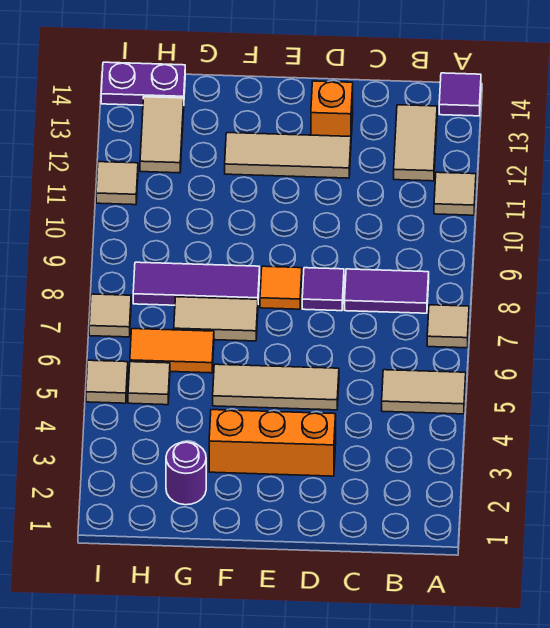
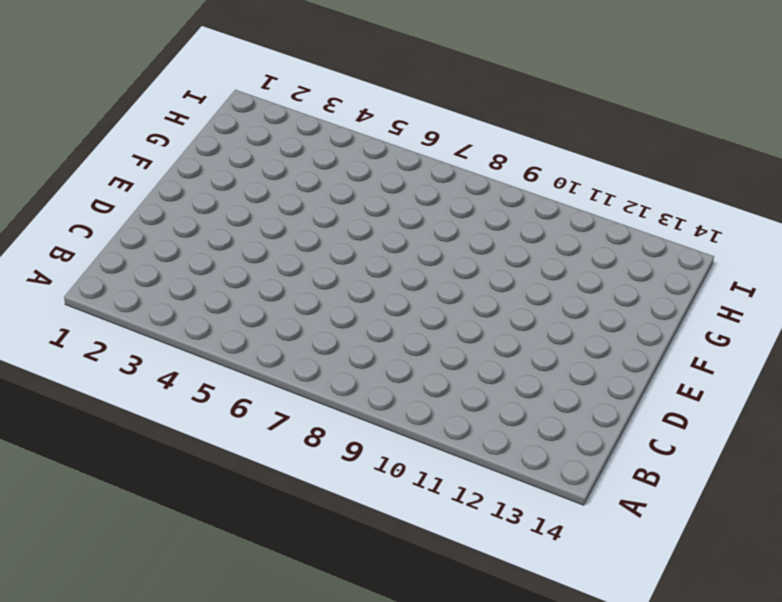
none -> tan tile A5:B5 level 1
none -> tan tile A7 level 1
none -> tan tile A11 level 1

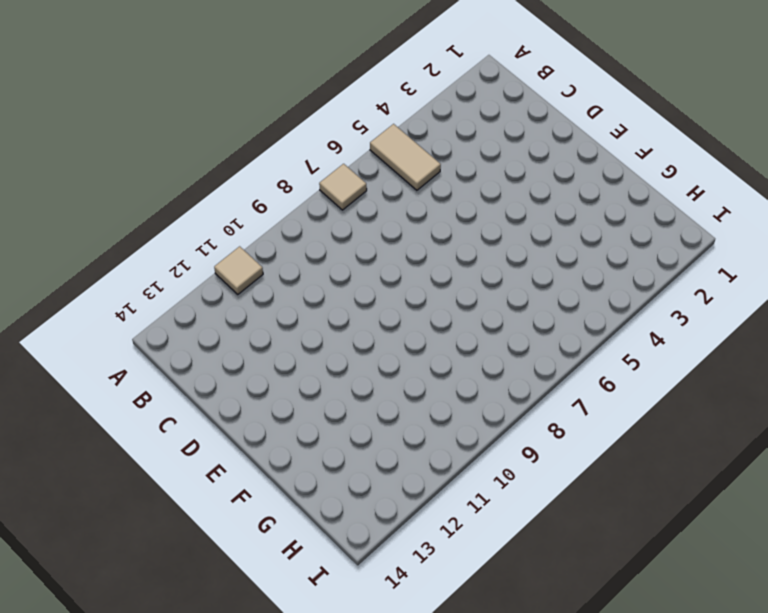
none -> purple tile A14 level 1
none -> purple tile B8:C8 level 1
none -> tan tile B12:B13 level 1

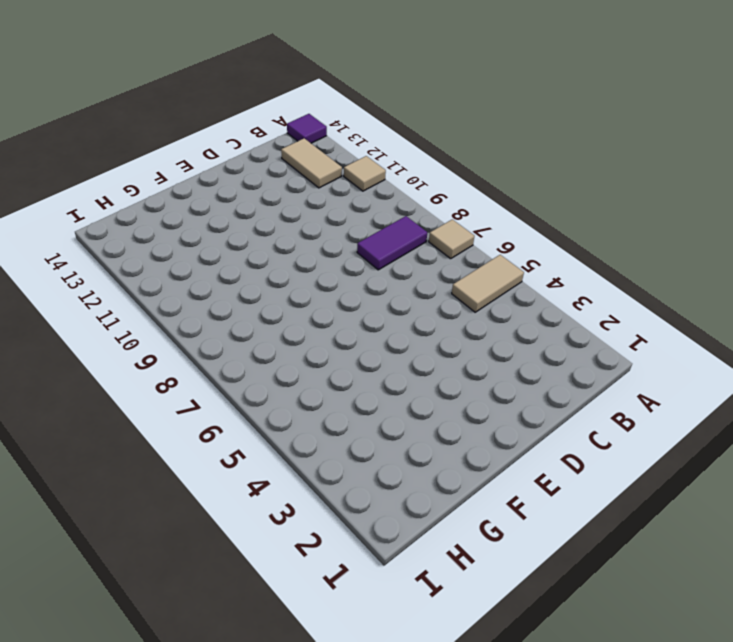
none -> orange brick D3:F3 level 1
none -> tan tile D5:F5 level 1
none -> purple tile D8 level 1

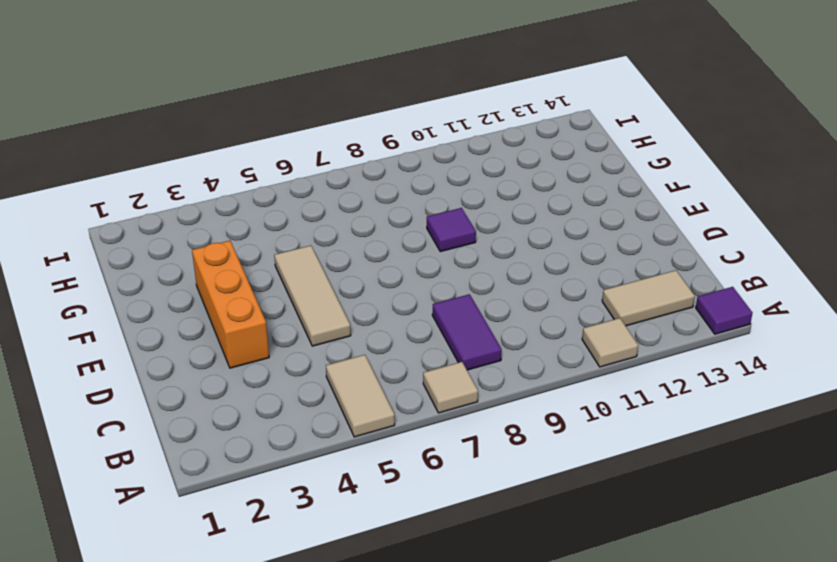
purple tile F9 level 1 -> purple tile D8 level 1
none -> tan tile D12:F12 level 1
none -> orange brick D13 level 1
none -> orange tile E8 level 1

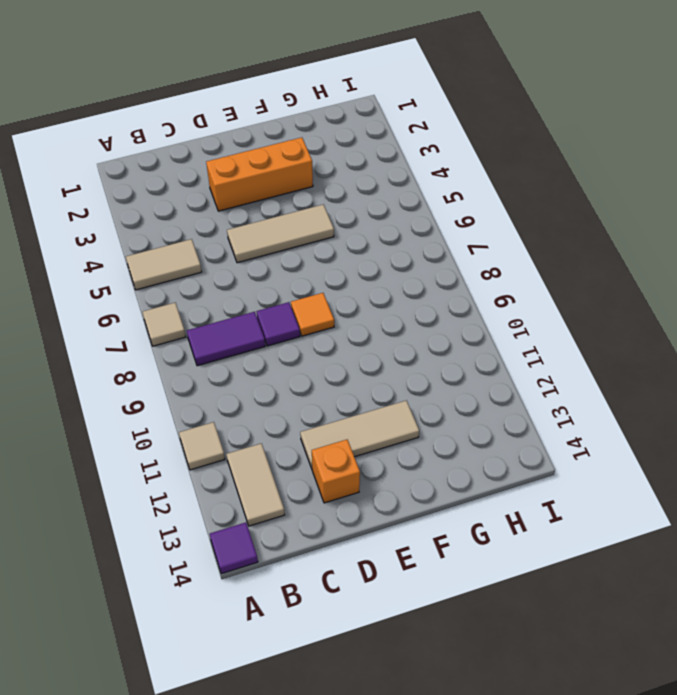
none -> tan tile F7:G7 level 1
none -> purple tile F8:H8 level 1
none -> purple round brick G2 level 1

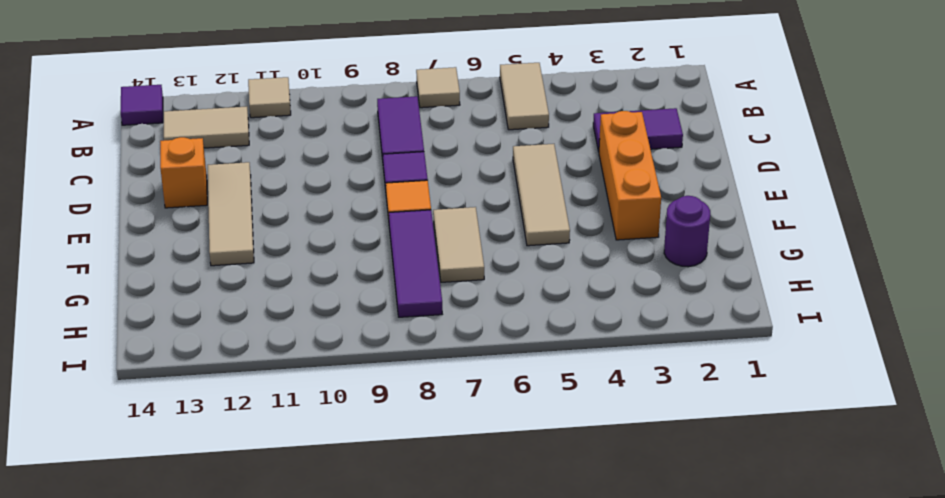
purple tile C2:C3 level 1 -> none
none -> orange tile G6:H6 level 1
none -> tan tile H5 level 1
none -> tan tile H12:H13 level 1

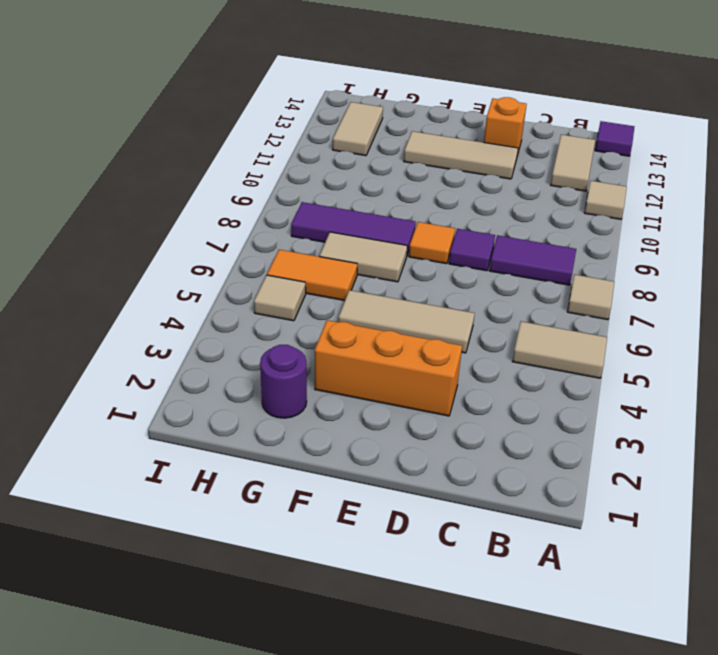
none -> purple plate H14:I14 level 1
none -> tan tile I5 level 1
none -> tan tile I7 level 1

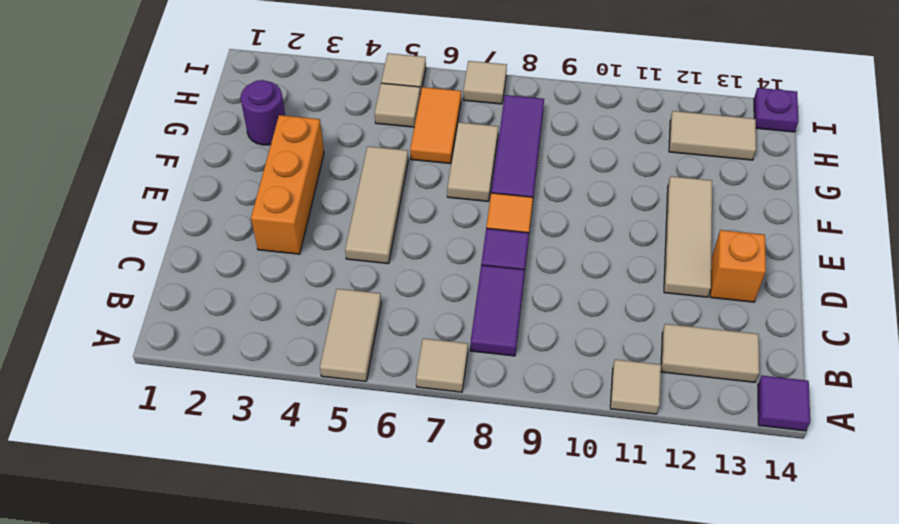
purple plate I14 level 1 -> purple plate H14:I14 level 1
none -> tan tile I11 level 1

